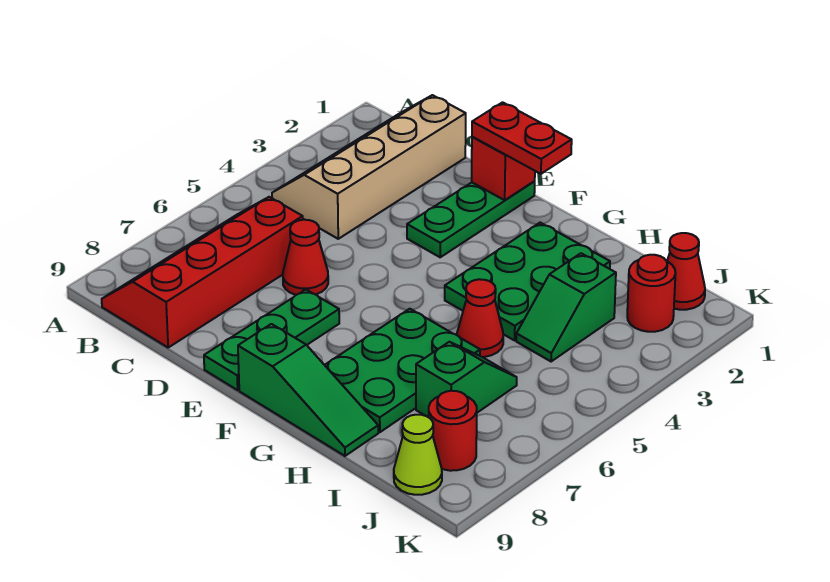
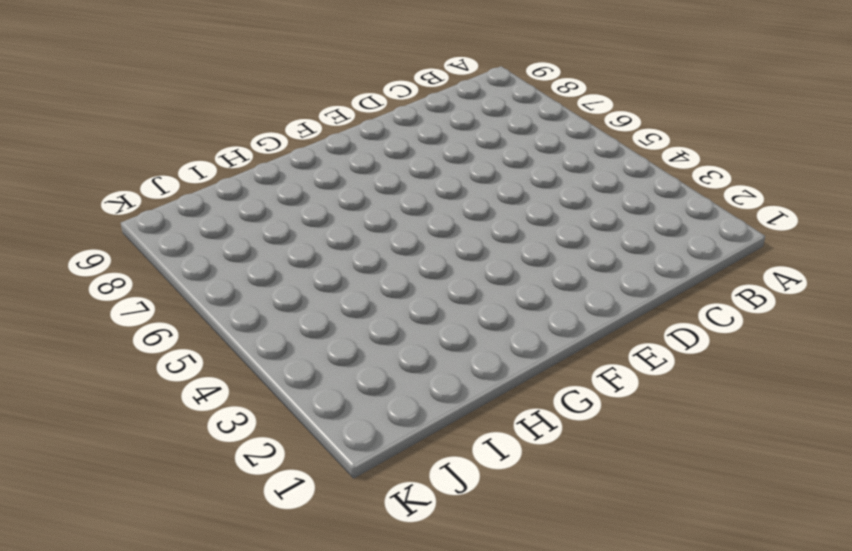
none -> tan slope B1:C4 level 1 top C
none -> red slope B6:C9 level 1 top C
none -> red cone D6 level 1

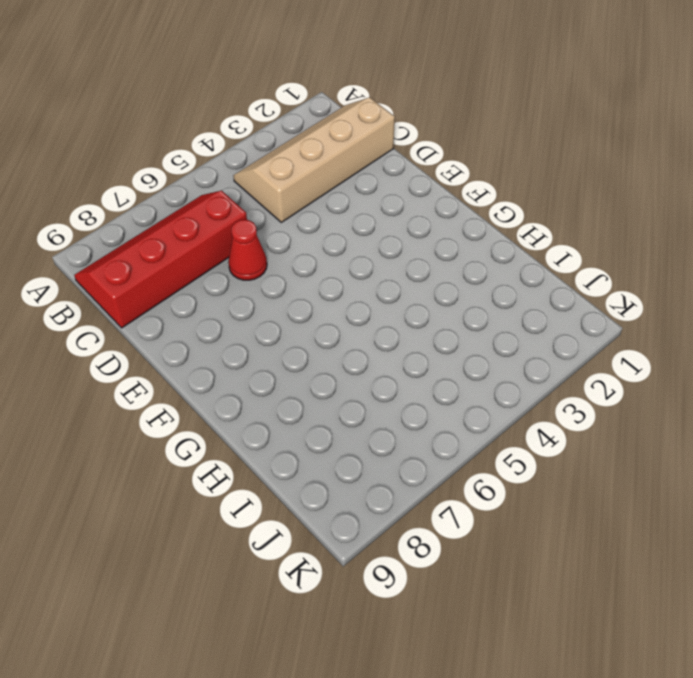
none -> green plate E1:E3 level 1
none -> green plate E7:E9 level 1
none -> green slope F9:H9 level 1 top F

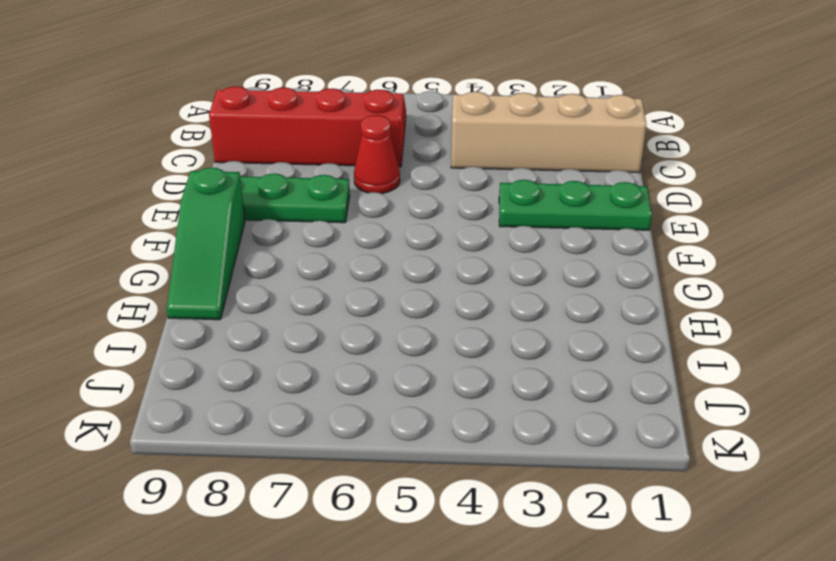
none -> green plate G2:H4 level 1
none -> green plate G6:H8 level 1
none -> red cone H5 level 1

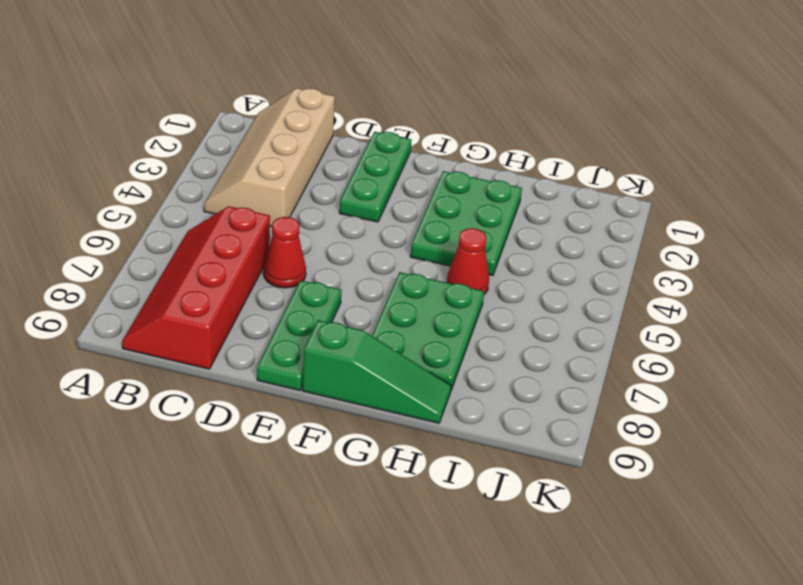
none -> green slope I3:I4 level 1 top 3
none -> green slope I6:I7 level 1 top 7
none -> red cone J1 level 1

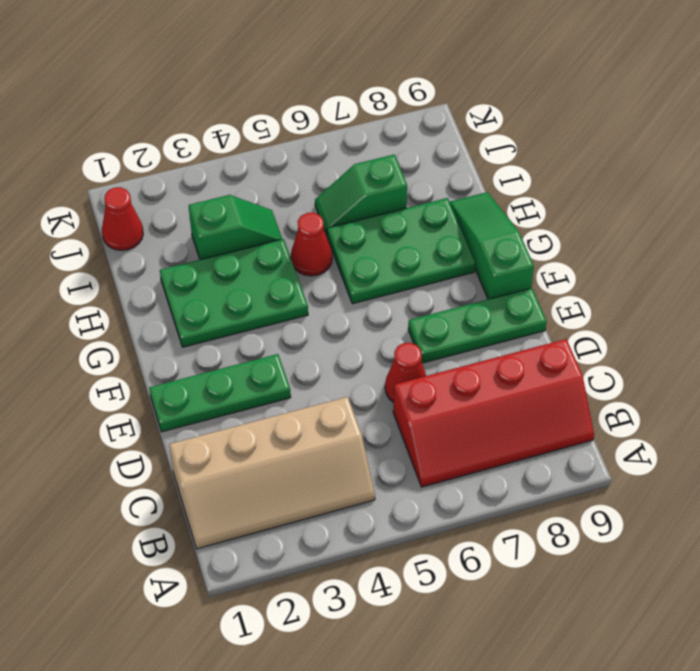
none -> red round brick J2 level 1
none -> red round brick J8 level 1
none -> lime cone J9 level 1

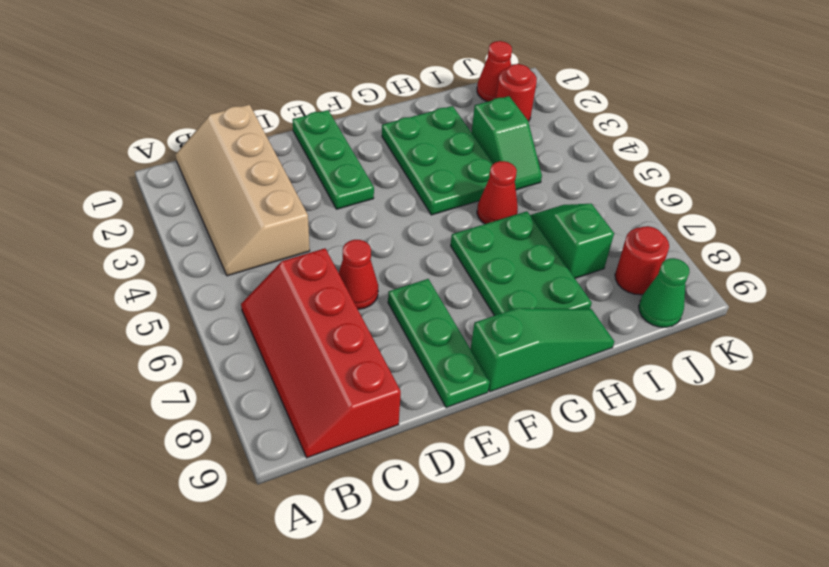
green cone J9 level 1 -> lime cone J9 level 1
none -> red brick E1 level 2
none -> red plate E1:F1 level 3

